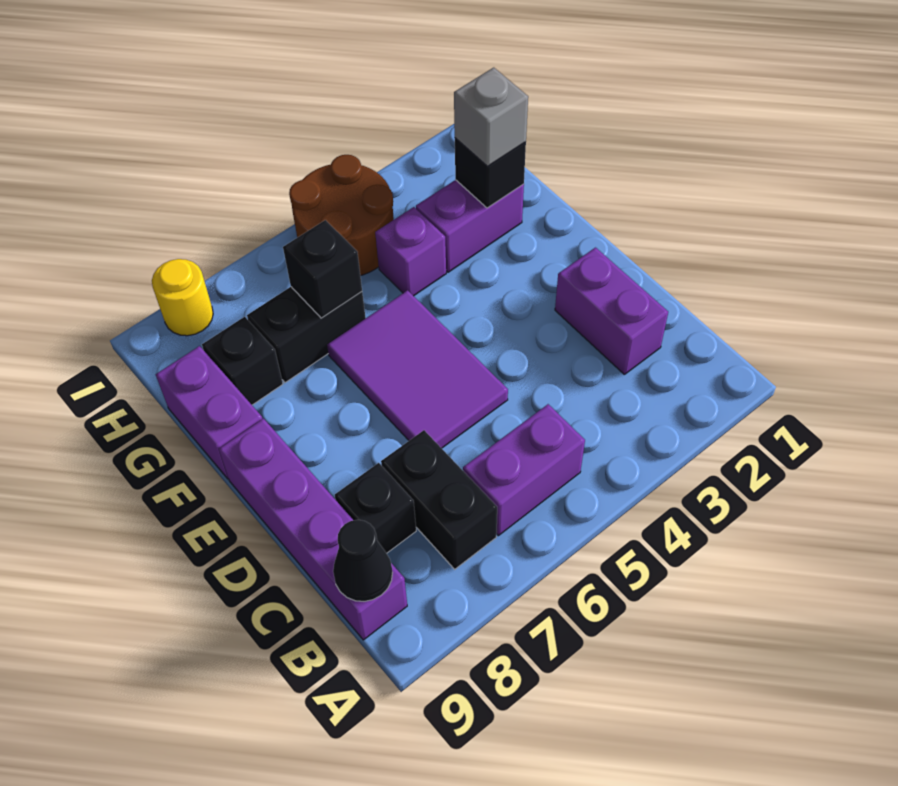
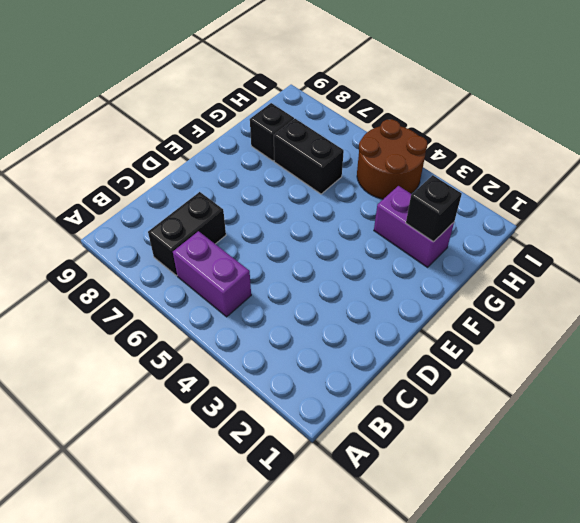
none -> purple brick B9:E9 level 1
none -> purple brick C2:D2 level 1
none -> black brick C8 level 1

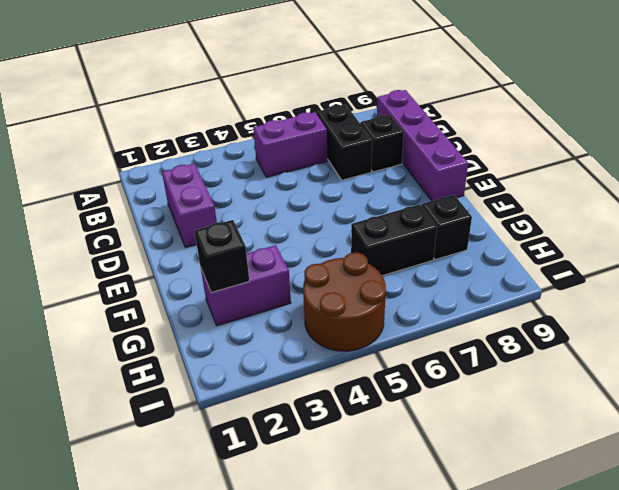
none -> purple tile D5:F6 level 1
none -> purple brick F9:G9 level 1
none -> purple brick G4 level 1

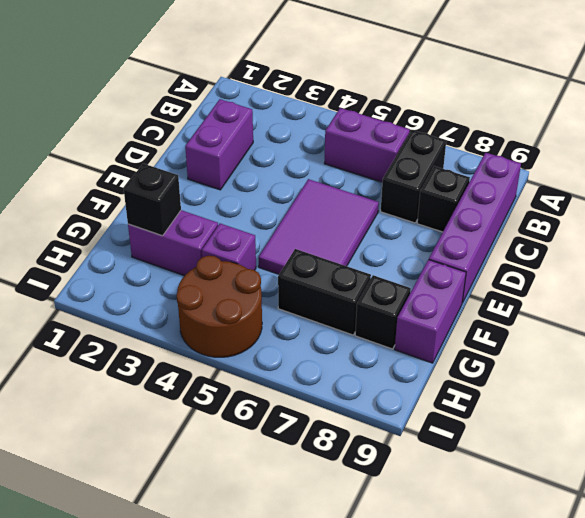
none -> yellow round brick I8 level 1
none -> black cone B9 level 2
none -> black brick G6 level 2

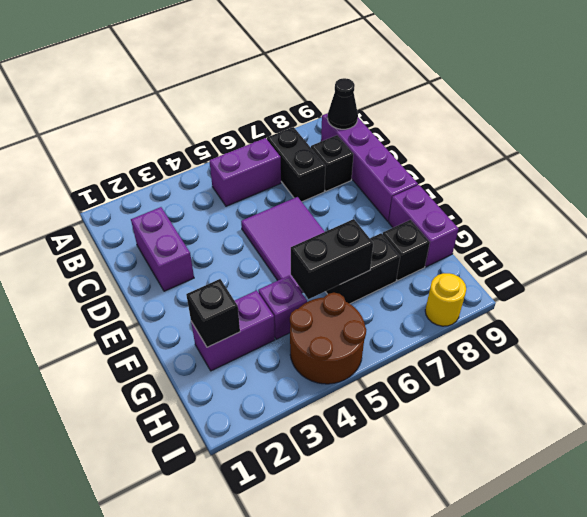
black brick G5:G6 level 2 -> black brick G6 level 2
none -> grey brick G2 level 3

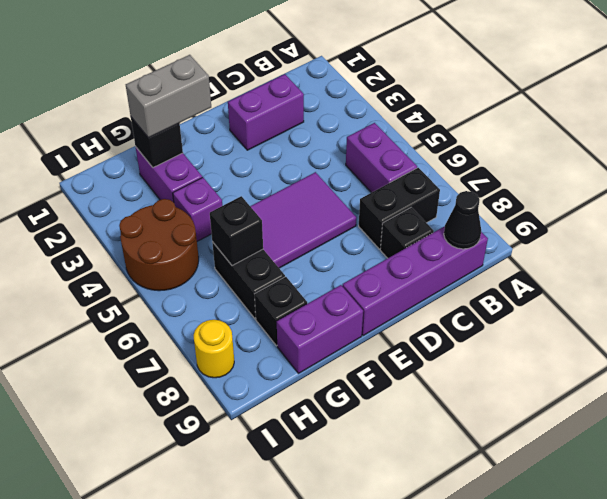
grey brick F2:G2 level 3 -> grey brick G2 level 3

